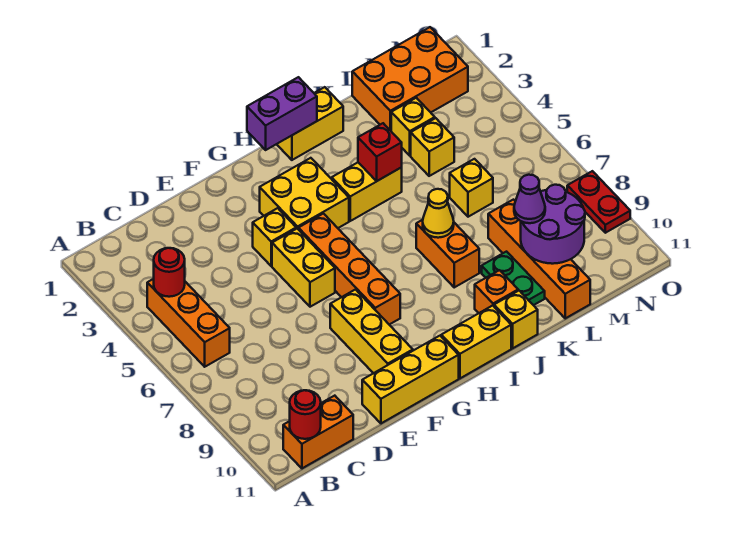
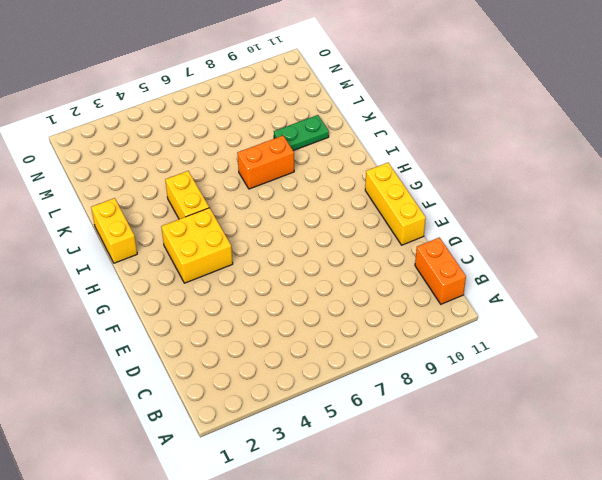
none -> orange brick B4:B6 level 1
none -> yellow brick F4 level 1
none -> yellow brick F5:F6 level 1

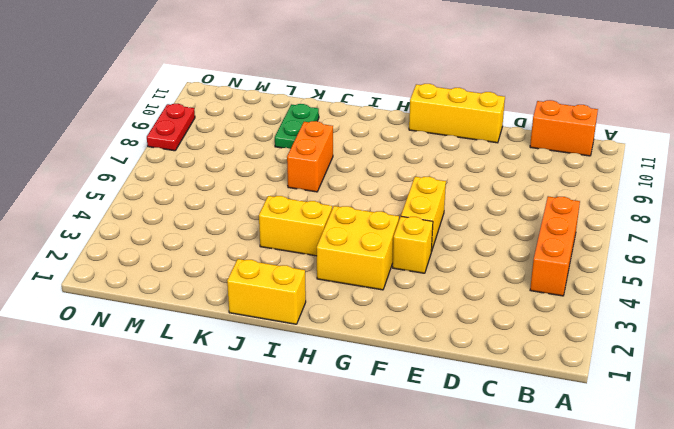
none -> yellow brick F8:F10 level 1
none -> orange brick G5:G8 level 1
none -> yellow brick H11:I11 level 1

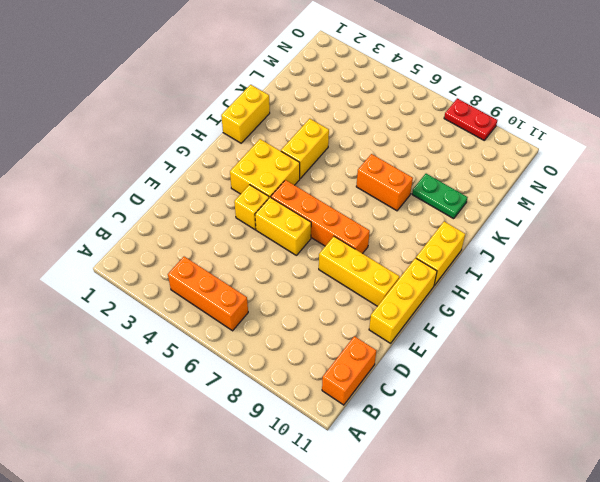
none -> orange brick J10 level 1
none -> yellow brick J11 level 1
none -> orange brick L1:N2 level 1

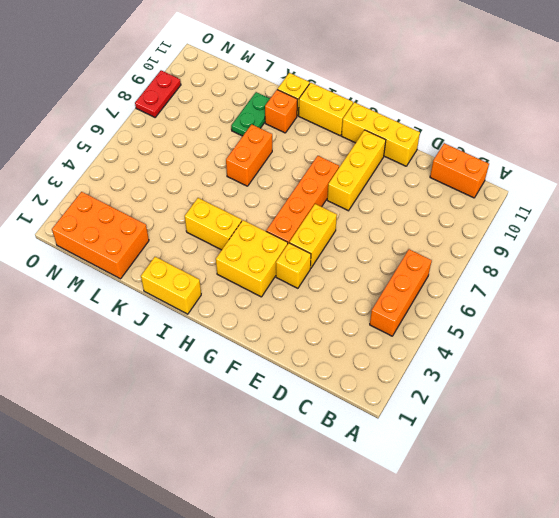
none -> yellow brick L3 level 1
none -> yellow brick L4 level 1
none -> yellow brick L6 level 1

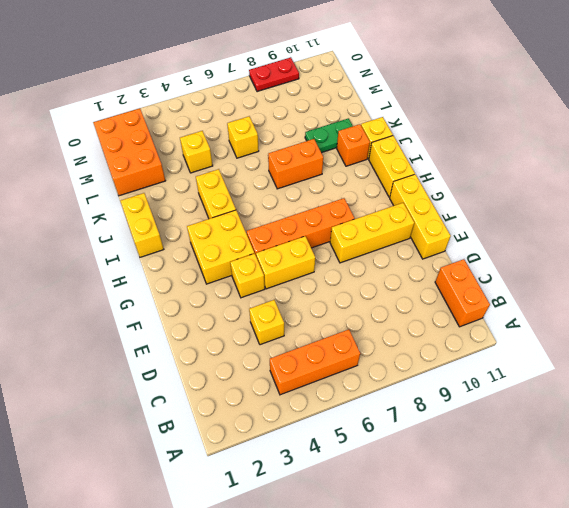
yellow brick D4 level 1 -> yellow brick L3 level 1
none -> orange brick L8:L11 level 1
none -> red round brick B4 level 2
none -> red round brick B11 level 2

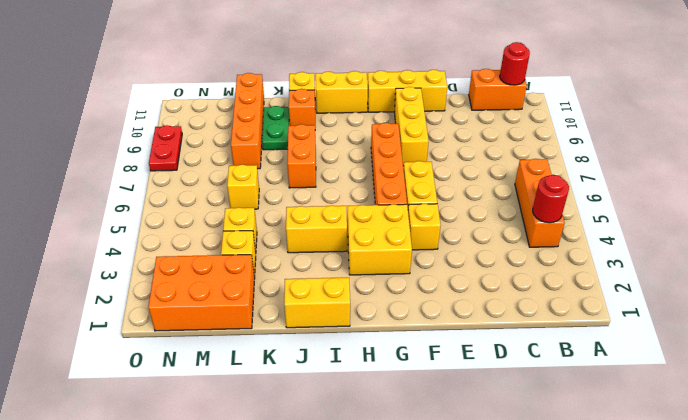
none -> purple brick H1:I1 level 2
none -> red brick J4 level 2
none -> yellow cone J7 level 2

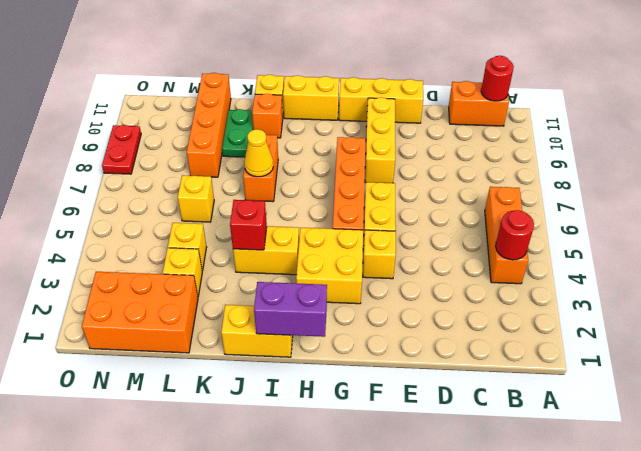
none -> purple round brick L9:M10 level 2
none -> purple cone L9 level 3

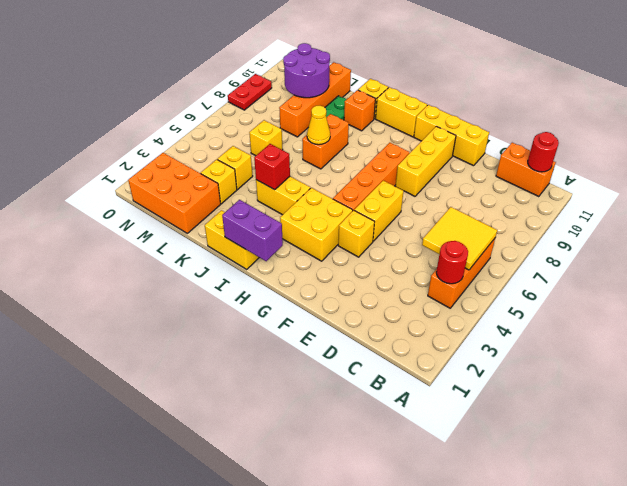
yellow tile B5:C6 level 2 -> none
none -> purple cone L9 level 3

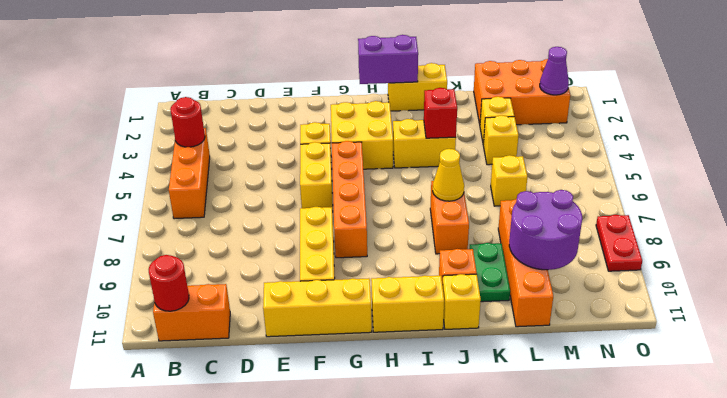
purple cone N2 level 2 -> purple cone L9 level 3

